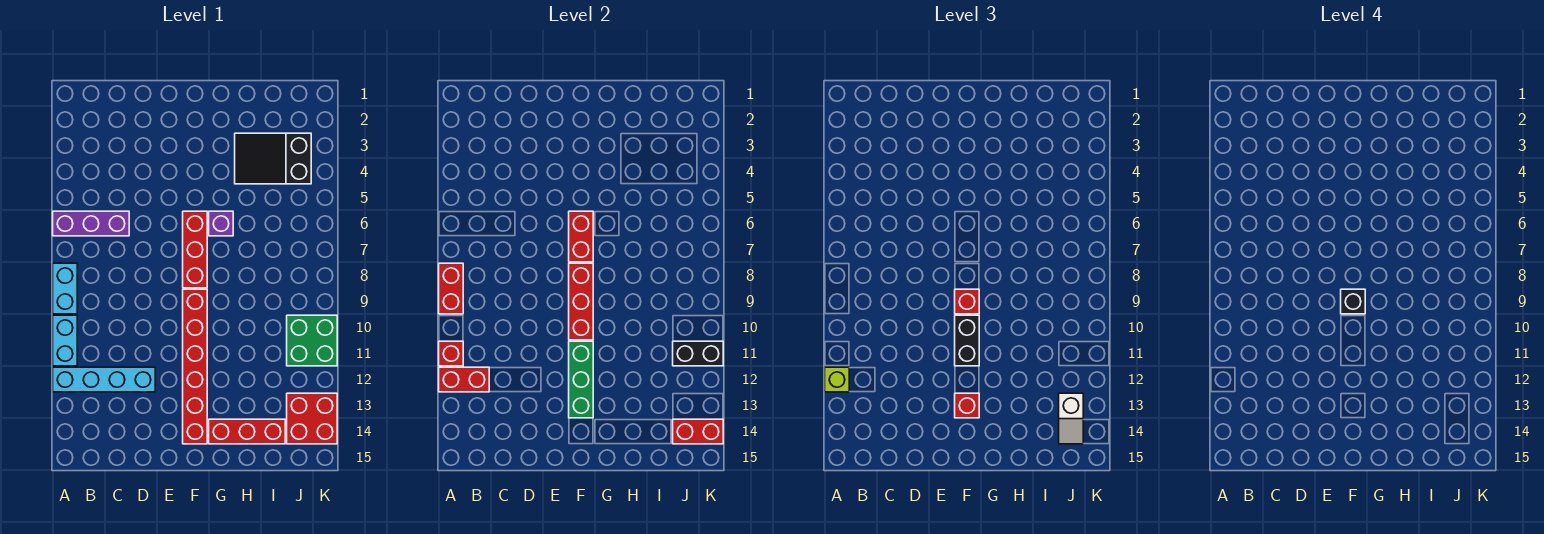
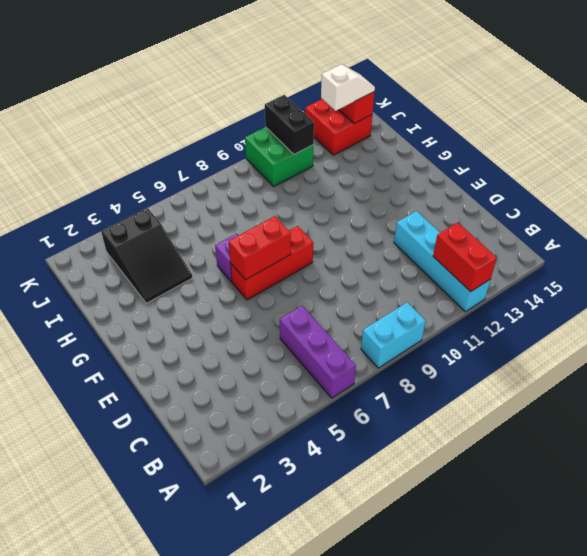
none -> cyan brick A10:A11 level 1
none -> red brick F9:F14 level 1
none -> red brick G14:I14 level 1

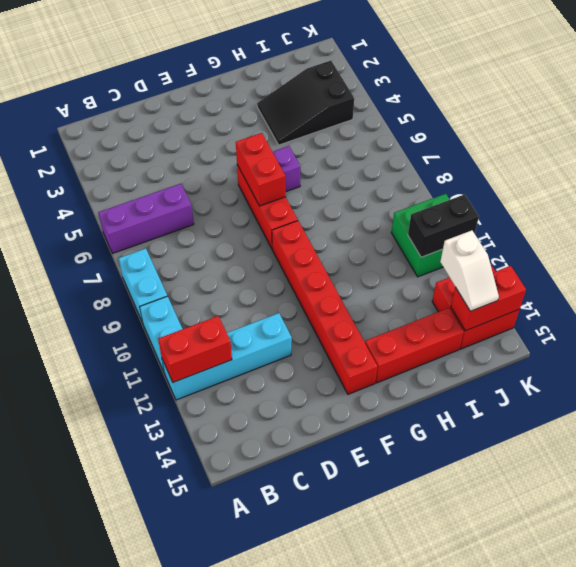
none -> red brick A8:A9 level 2
none -> red brick A11 level 2
none -> red brick F8:F10 level 2

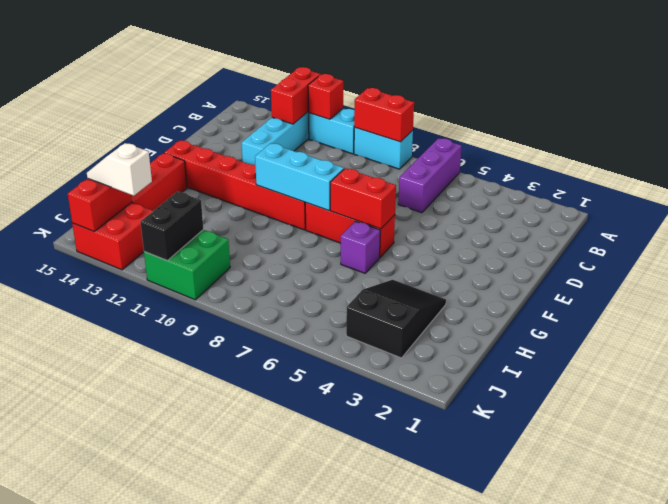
cyan brick F8:F10 level 2 -> red brick F8:F10 level 2
none -> green brick F11:F13 level 2
none -> lime brick A12 level 3
none -> red brick F9 level 3

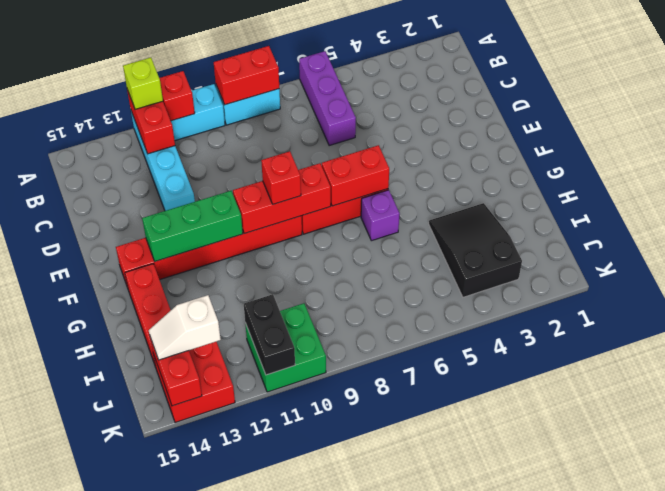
none -> black brick F10:F11 level 3
none -> red brick F13 level 3
none -> black brick F9 level 4

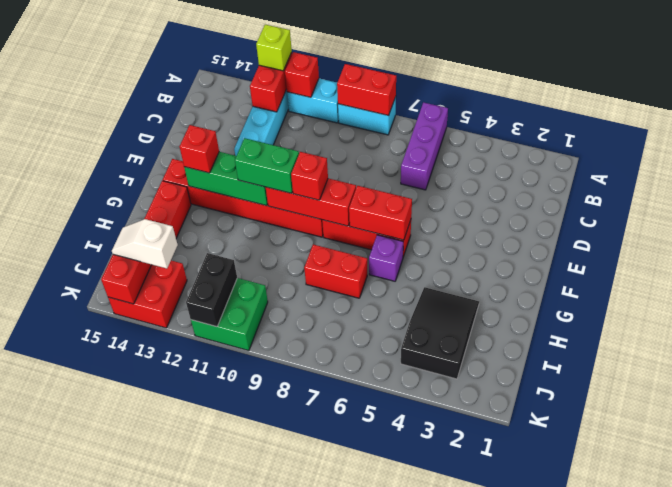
green brick F10:F11 level 3 -> black brick F10:F11 level 3
red brick H7:H8 level 1 -> none
none -> black brick F9 level 4

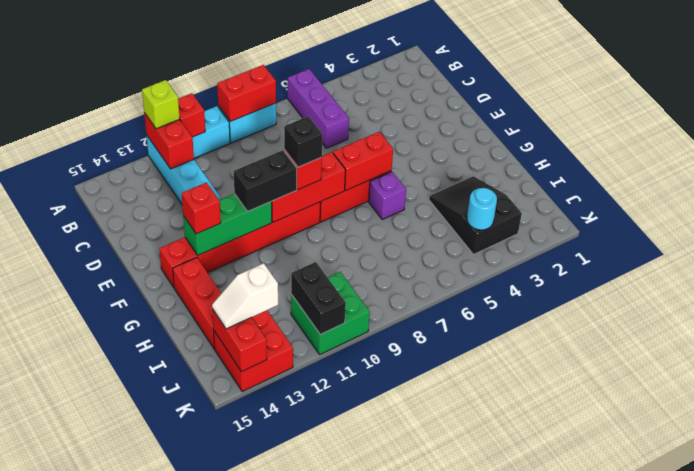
cyan round brick J4 level 2 -> none

